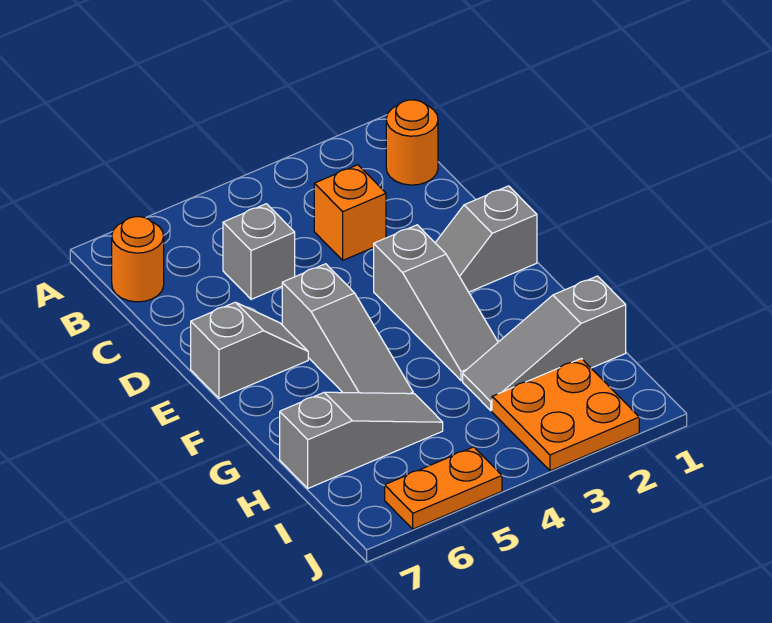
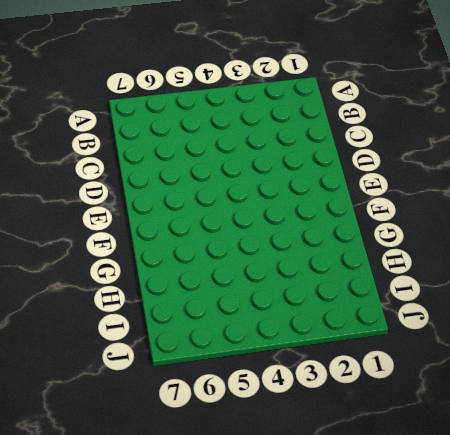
none -> orange round brick B1 level 1
none -> orange round brick B7 level 1
none -> orange brick C3 level 1

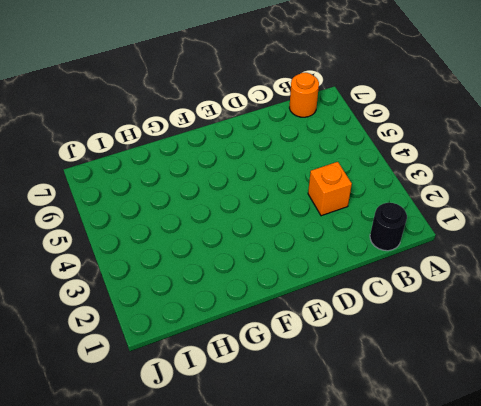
black round brick B1 level 1 -> orange round brick B1 level 1
none -> grey brick C5 level 1
none -> grey slope E1:E2 level 1 top 1
none -> grey slope E3:G3 level 1 top E

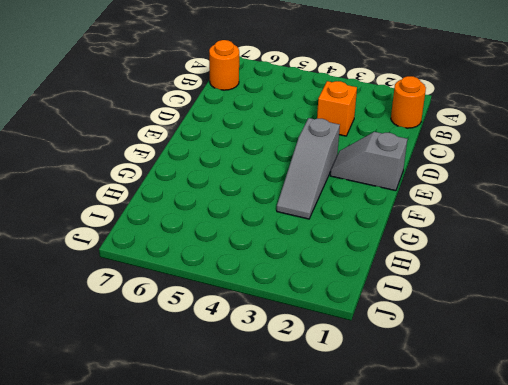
none -> grey brick C5 level 1
none -> grey slope E5:G5 level 1 top E
none -> grey slope E6:E7 level 1 top 7

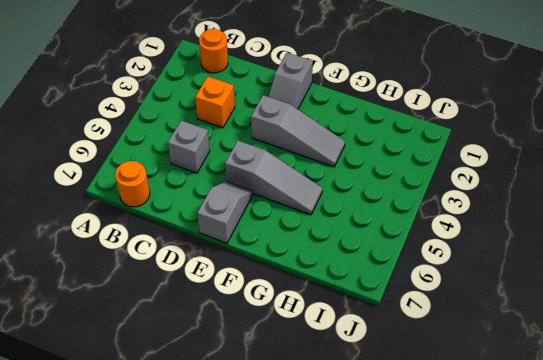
none -> grey slope H1:H3 level 1 top 1
none -> grey slope H5:H7 level 1 top 7
none -> orange plate I2:J3 level 1

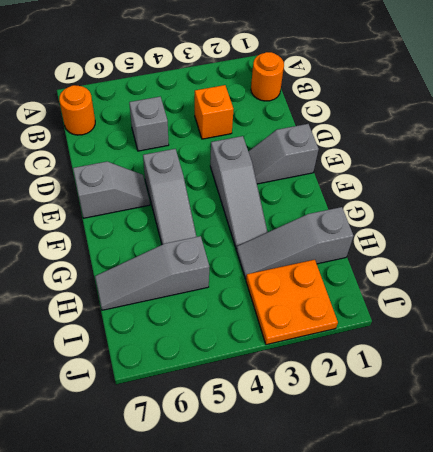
grey slope H5:H7 level 1 top 5 -> grey slope H5:H7 level 1 top 7
none -> orange plate J5:J6 level 1

